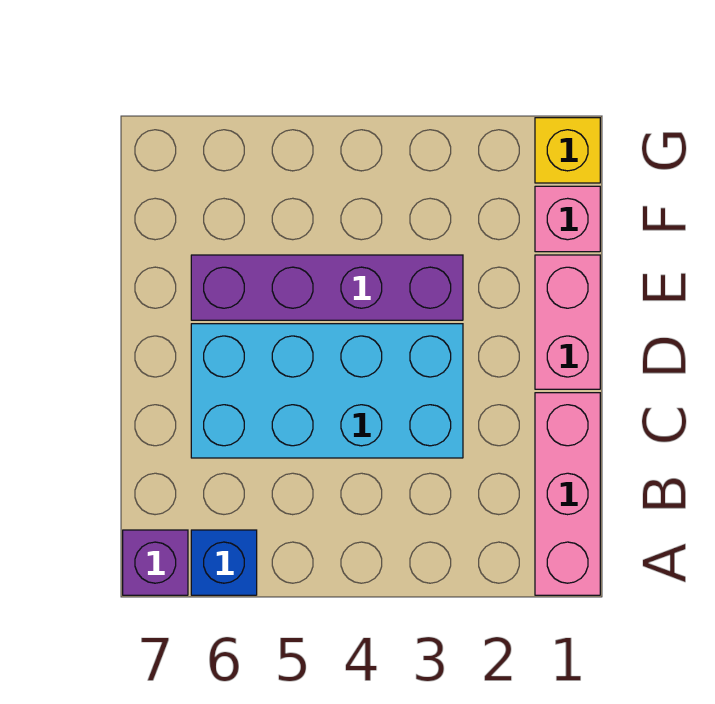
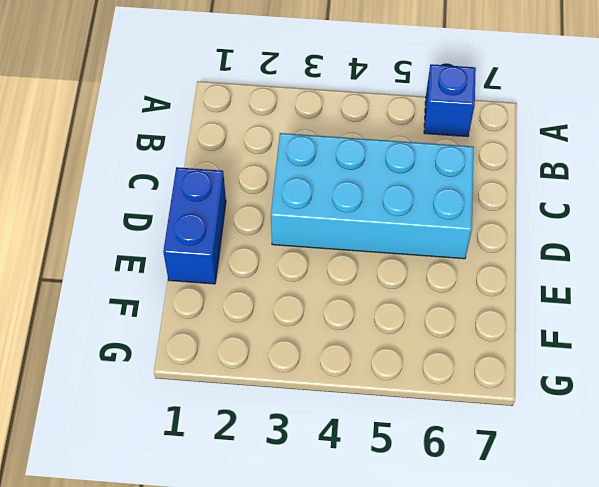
blue brick D1:E1 level 1 -> pink brick D1:E1 level 1
none -> pink brick A1:C1 level 1
none -> purple brick A7 level 1

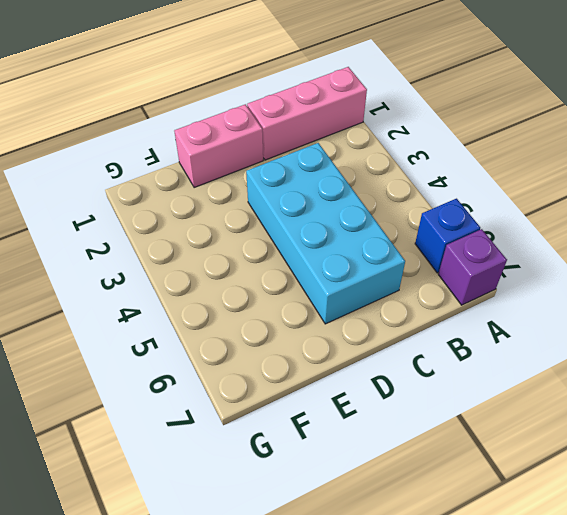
none -> purple brick E3:E6 level 1
none -> pink brick F1 level 1

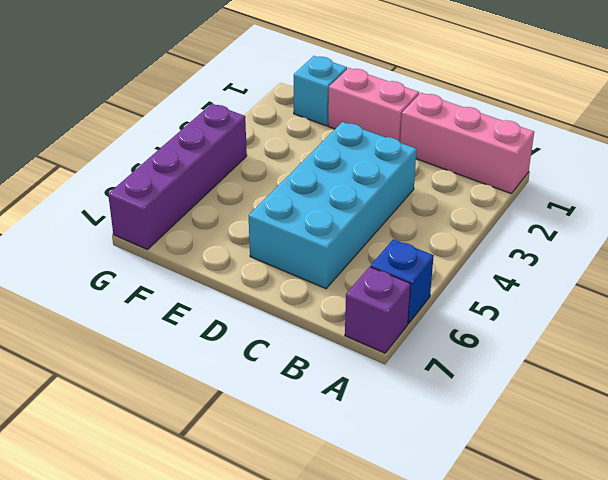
cyan brick F1 level 1 -> pink brick F1 level 1
purple brick G4:G7 level 1 -> purple brick E3:E6 level 1
none -> yellow brick G1 level 1

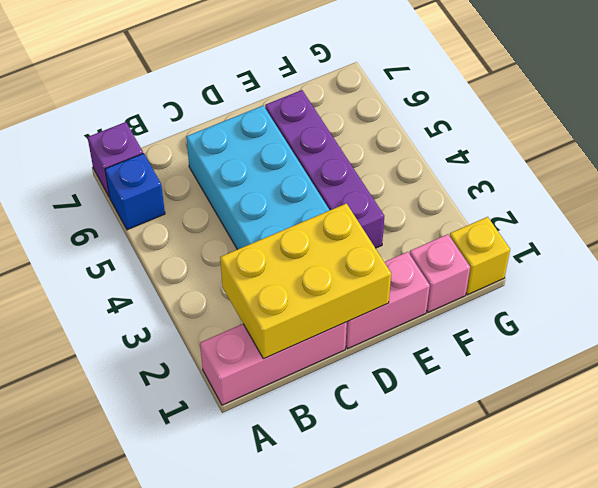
yellow brick B1:D2 level 2 -> none

